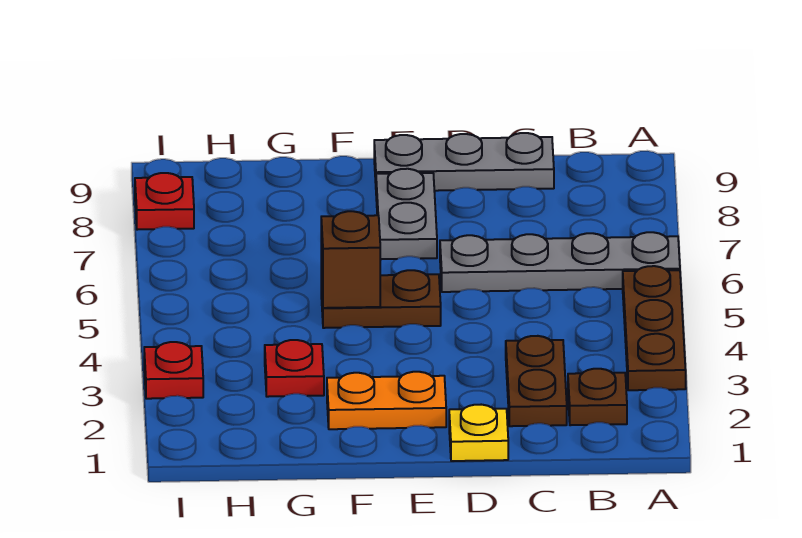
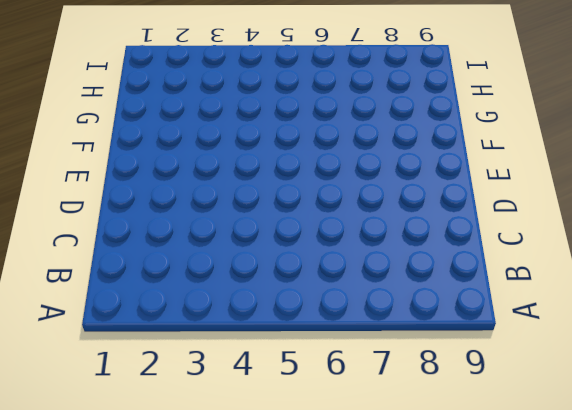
none -> brown plate A3:A5 level 1
none -> grey plate A6:D6 level 1
none -> brown plate B2 level 1

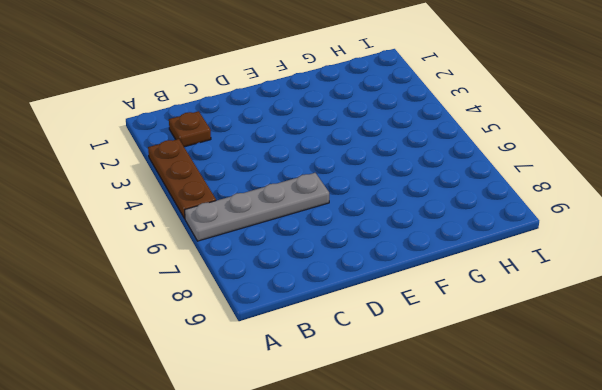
none -> brown plate C2:C3 level 1
none -> grey plate C9:E9 level 1
none -> yellow plate D1 level 1

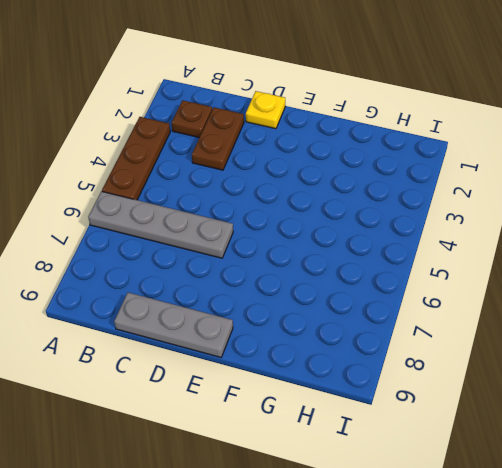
none -> orange plate E2:F2 level 1
none -> brown plate E5:F5 level 1
none -> grey plate E7:E8 level 1

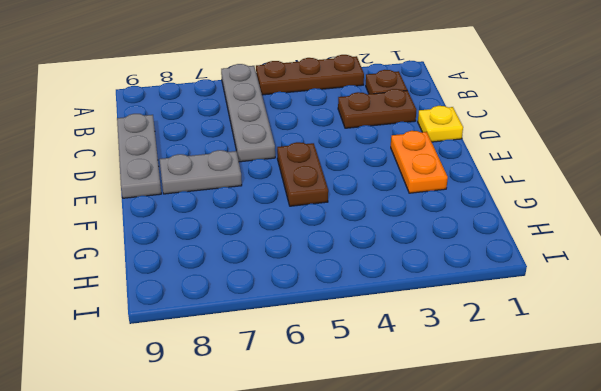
none -> red plate G3 level 1
none -> red plate I3 level 1
none -> red plate I8 level 1

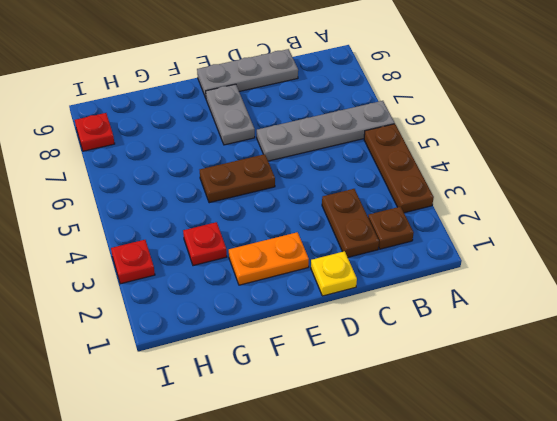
none -> brown brick F5 level 2

